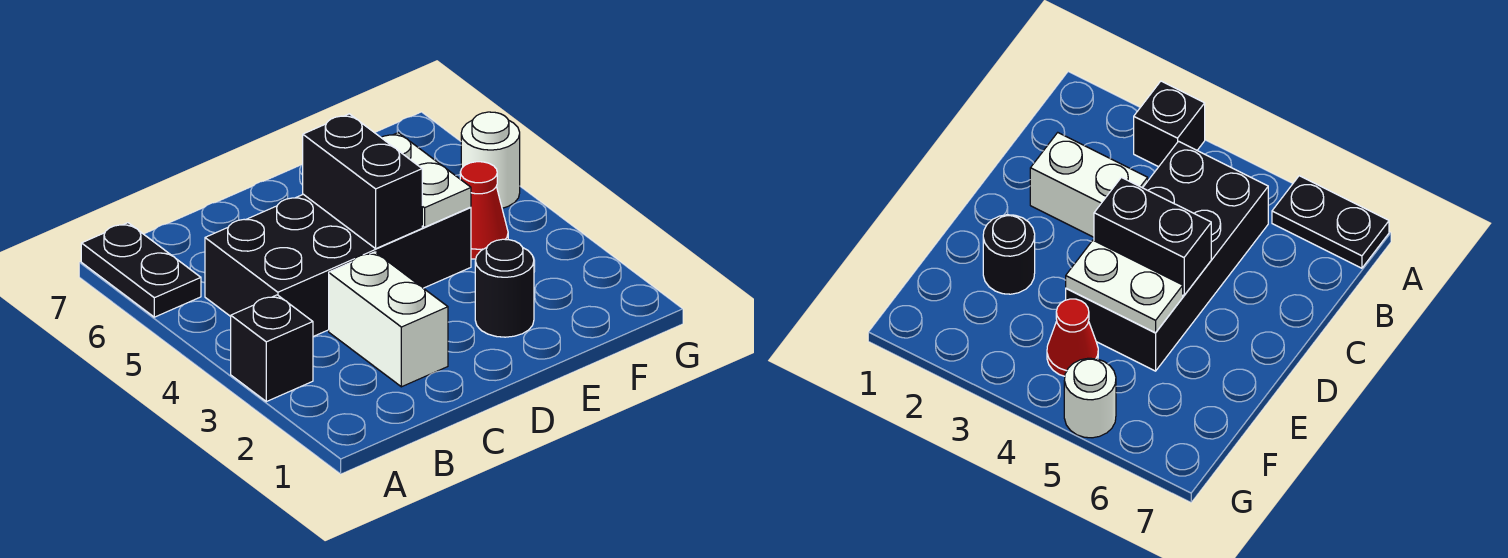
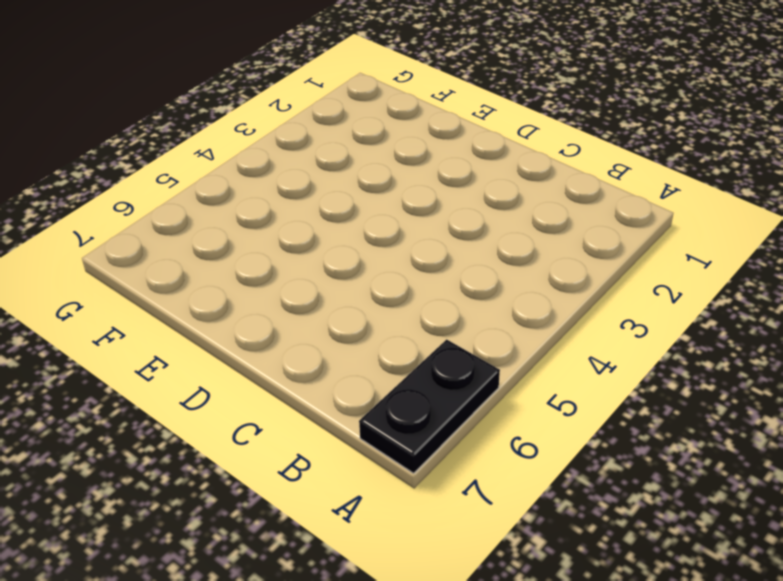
none -> black brick A3 level 1
none -> black brick B4:E5 level 1

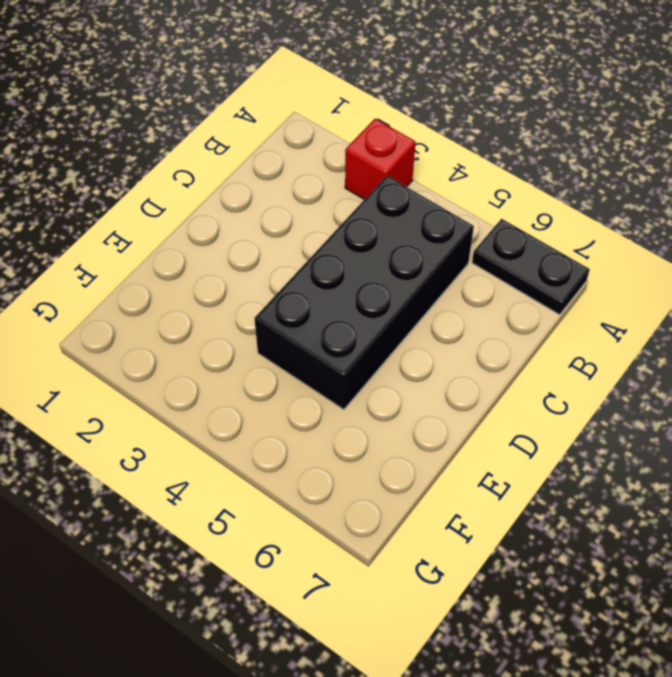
red brick A3 level 1 -> black brick A3 level 1
none -> white brick C2:C3 level 1
none -> black round brick E2 level 1

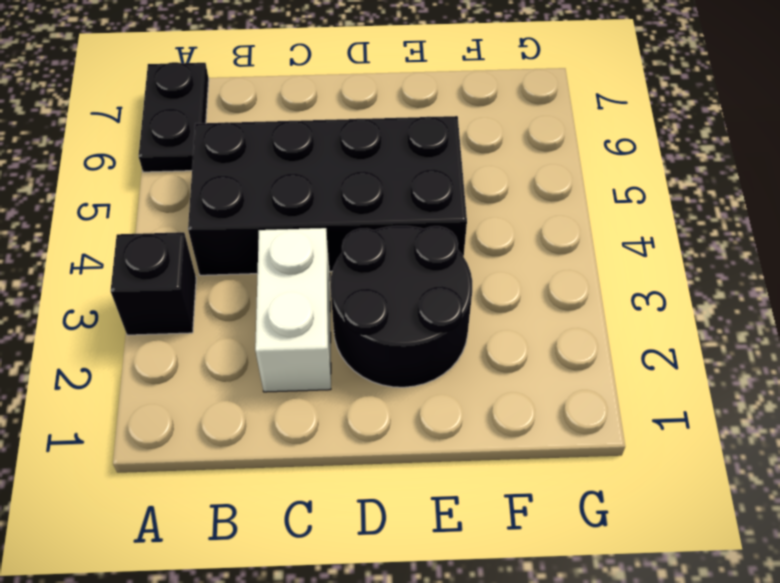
black round brick D2:E3 level 1 -> black round brick E2 level 1
none -> red cone F4 level 1
none -> white round brick G5 level 1

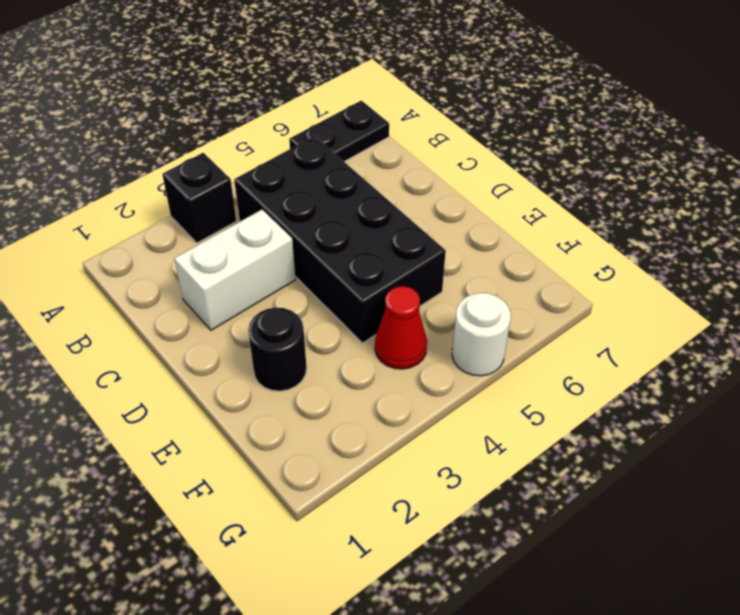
none -> black brick D4:D5 level 2
none -> white plate E4:E5 level 2

